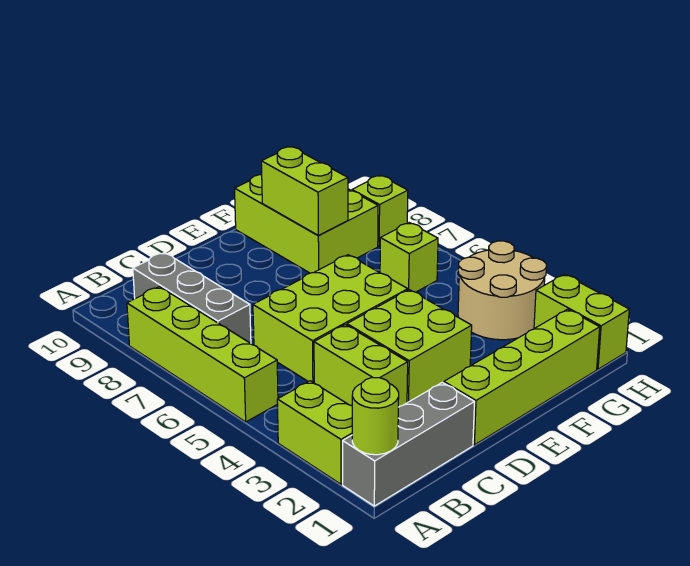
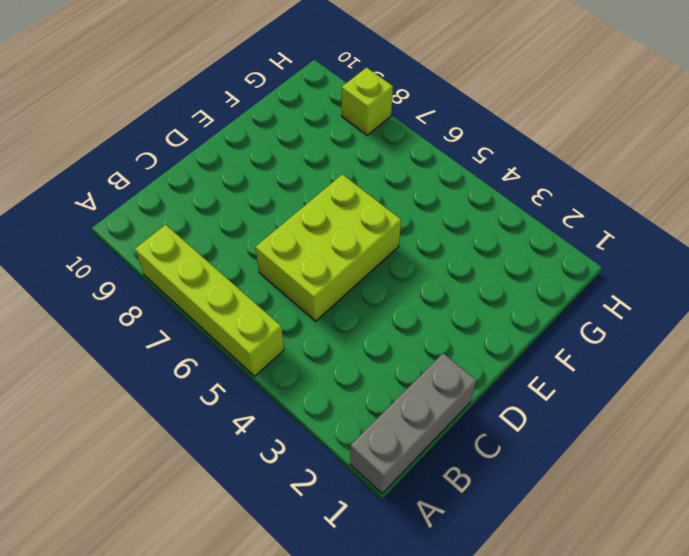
none -> lime brick A2:A3 level 1
none -> grey brick B7:B9 level 1
none -> lime brick C3:C4 level 1

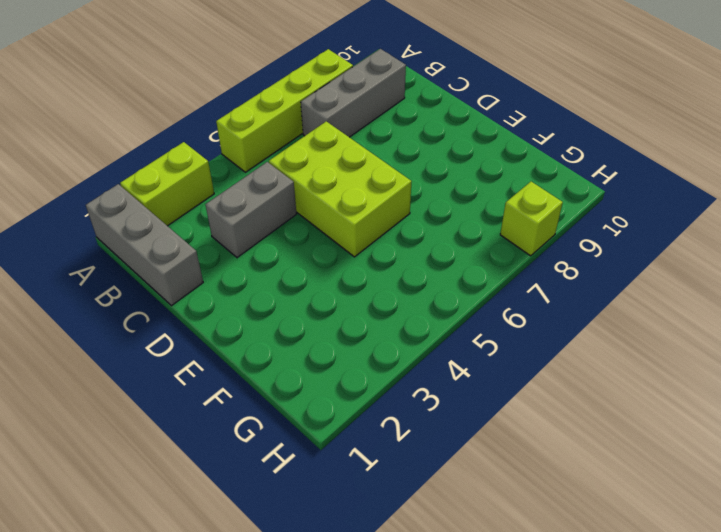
grey brick C3:C4 level 1 -> lime brick C3:C4 level 1
none -> lime brick D1:G1 level 1
none -> lime brick D3:E4 level 1
none -> lime brick F8:G10 level 1

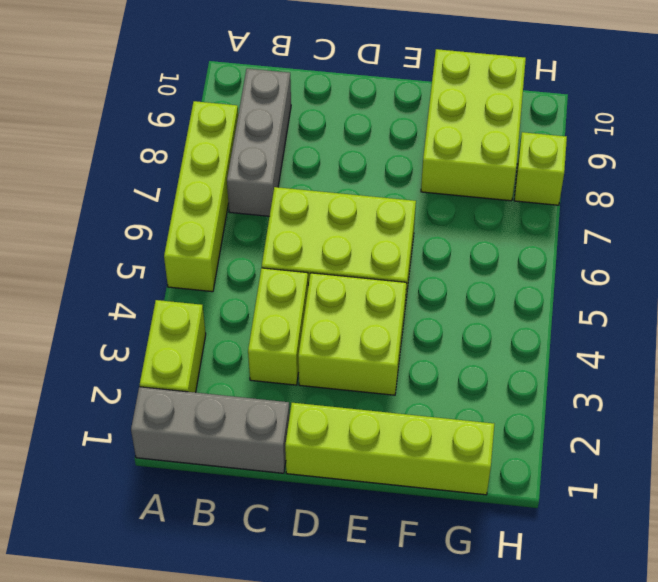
none -> tan round brick G3:H4 level 1
none -> lime brick G6 level 1
none -> lime brick H1:H2 level 1

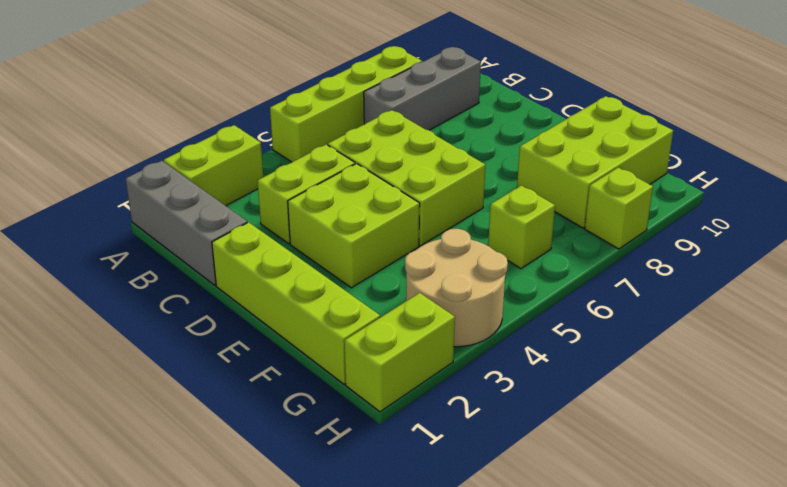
none -> lime round brick A1 level 2
none -> lime brick F8:F9 level 2

